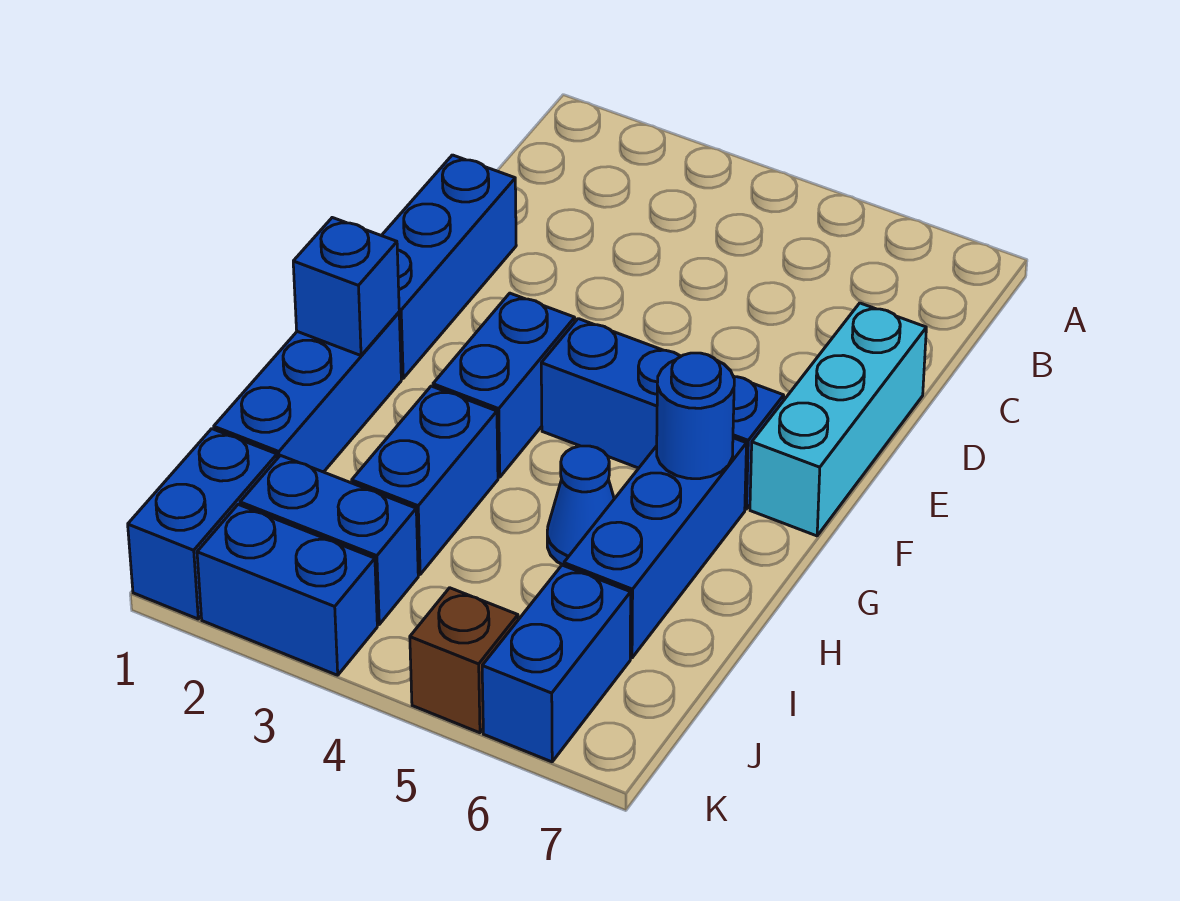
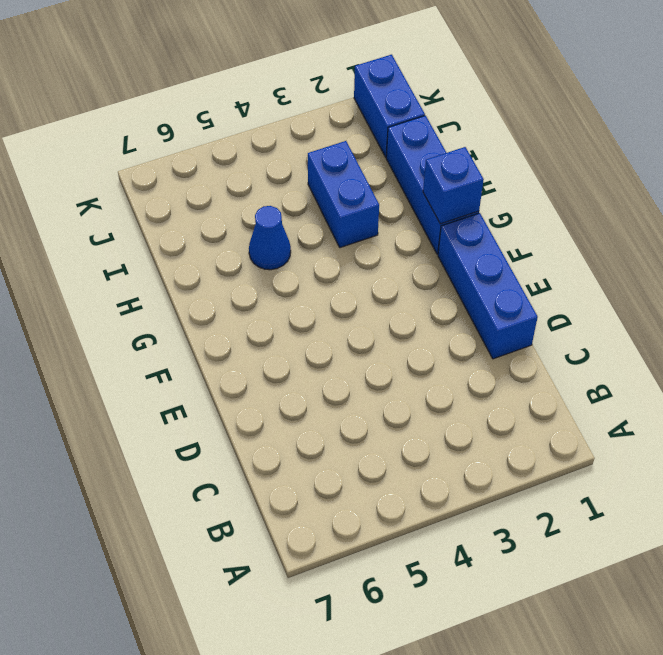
none -> cyan brick D7:F7 level 1
none -> blue brick F3:G3 level 1
none -> blue brick F4:F6 level 1

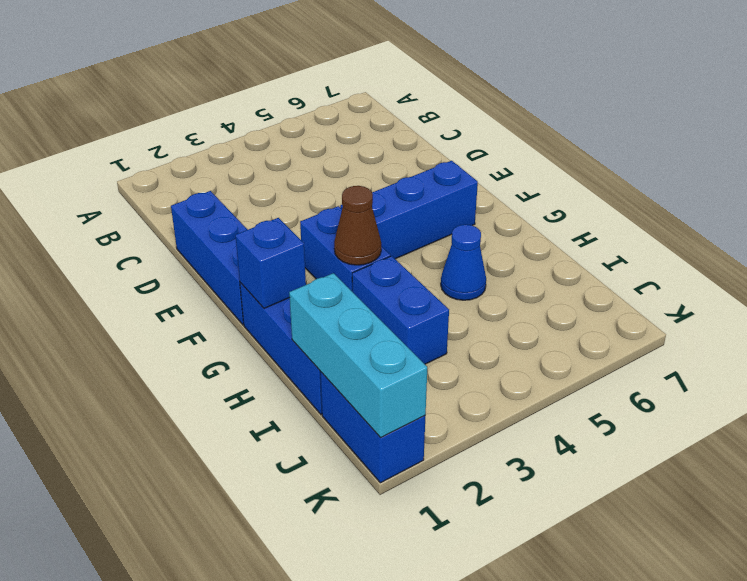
brown cone G3 level 2 -> none
cyan brick I1:K1 level 2 -> cyan brick D7:F7 level 1
none -> blue brick G6:I6 level 1
none -> blue brick J2:J3 level 1
none -> blue brick J6:K6 level 1

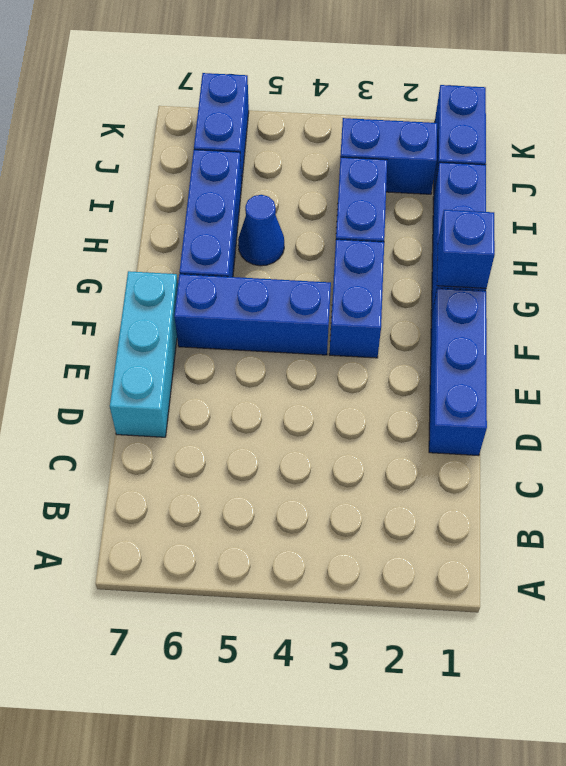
none -> blue brick K2:K3 level 1
none -> brown brick K5 level 1
none -> blue round brick G6 level 2

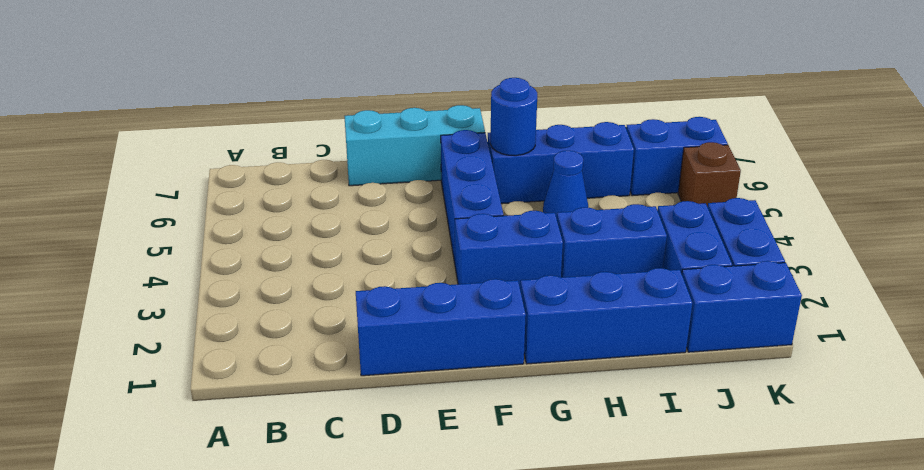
none -> blue brick G1 level 2

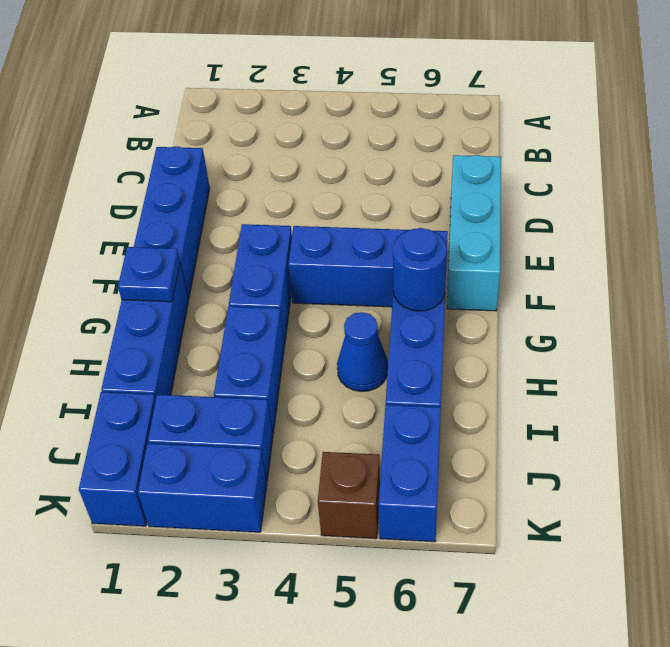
blue plate G1 level 2 -> blue brick G1 level 2

